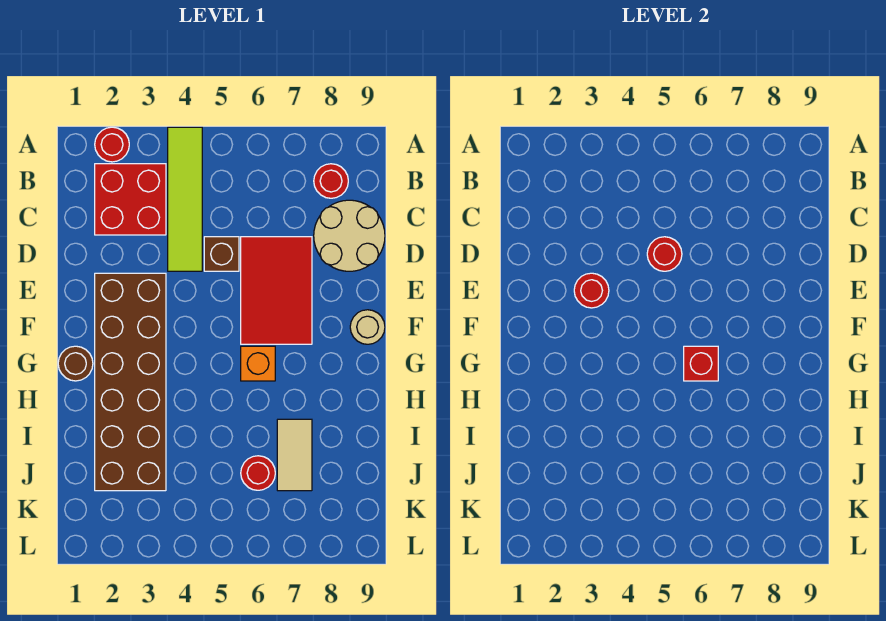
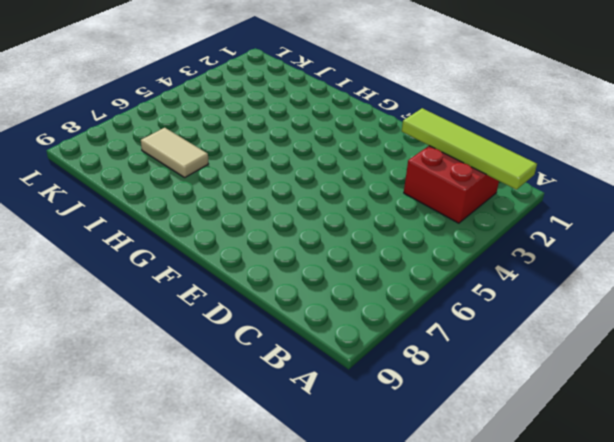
lime tile A2:D2 level 2 -> lime tile A4:D4 level 1
none -> red round brick A2 level 1
none -> red round brick B8 level 1
none -> tan round brick C8:D9 level 1

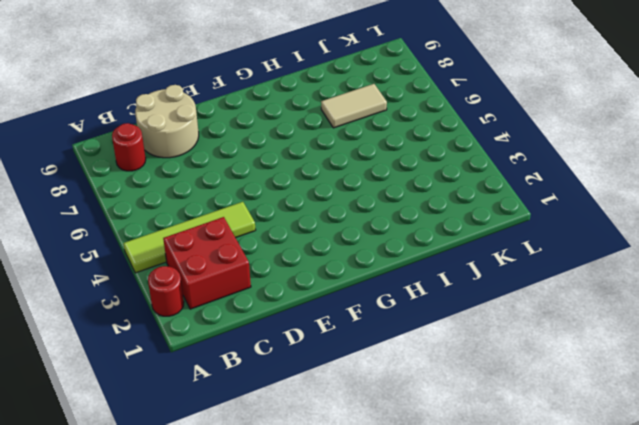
none -> brown brick D5 level 1
none -> red tile D6:F7 level 1
none -> brown brick E2:J3 level 1

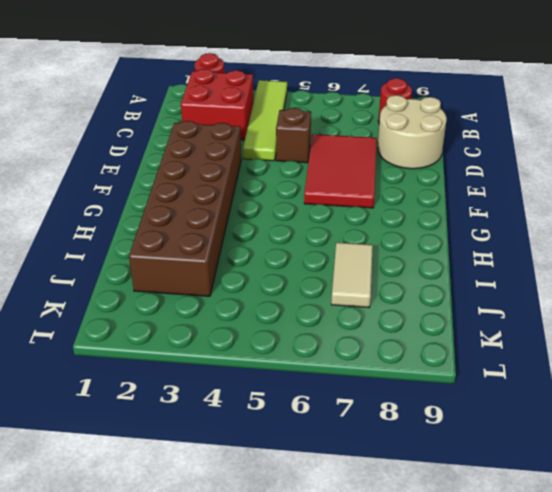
none -> tan round brick F9 level 1
none -> brown round brick G1 level 1
none -> orange brick G6 level 1

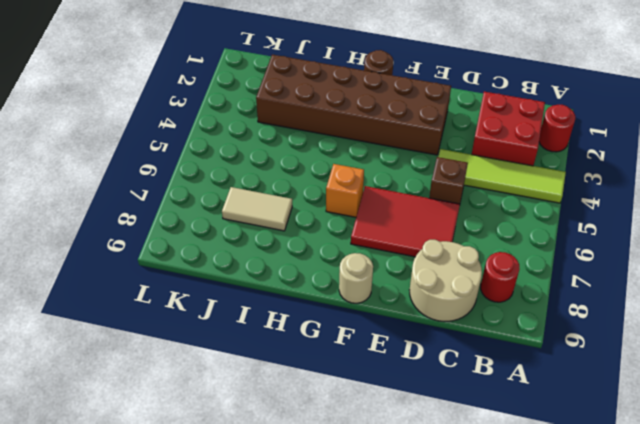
none -> red round brick J6 level 1
none -> red round brick D5 level 2
none -> red round brick E3 level 2

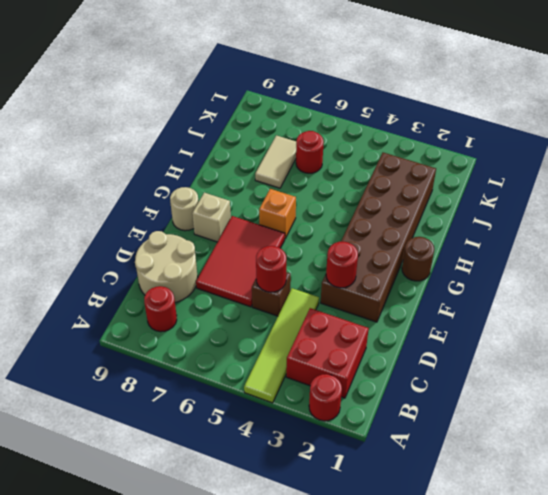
tan brick F8 level 1 -> none
none -> red brick G6 level 2

